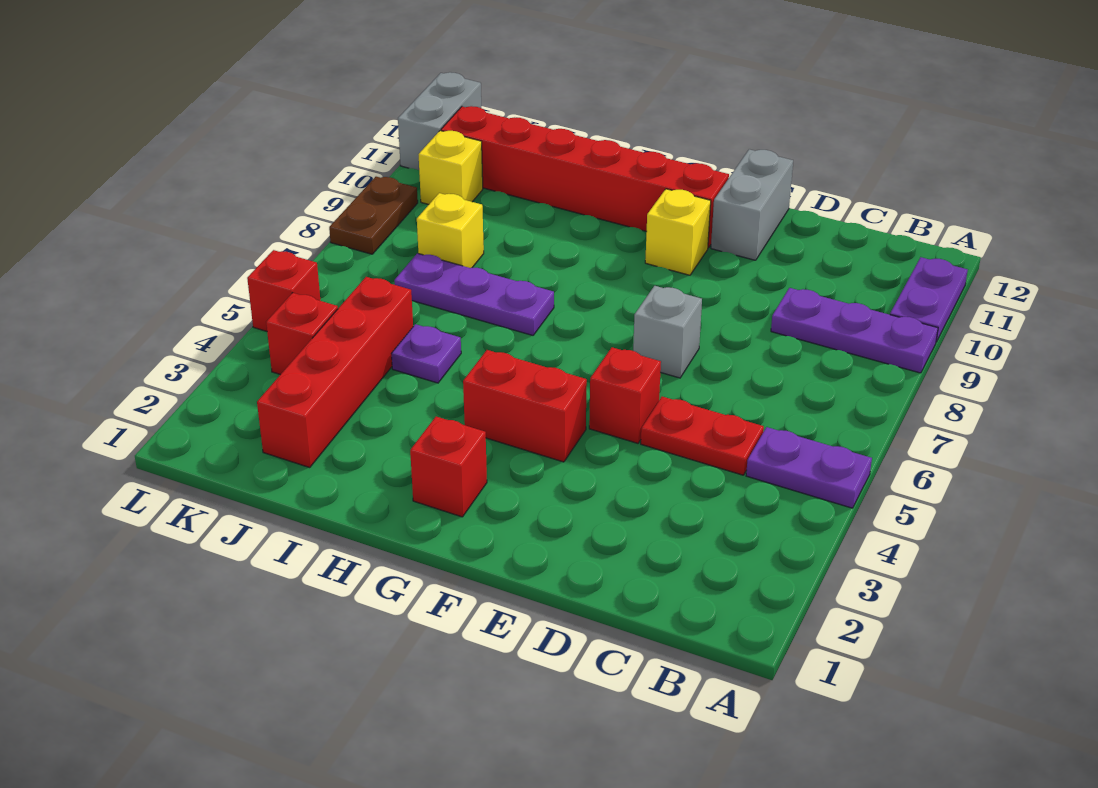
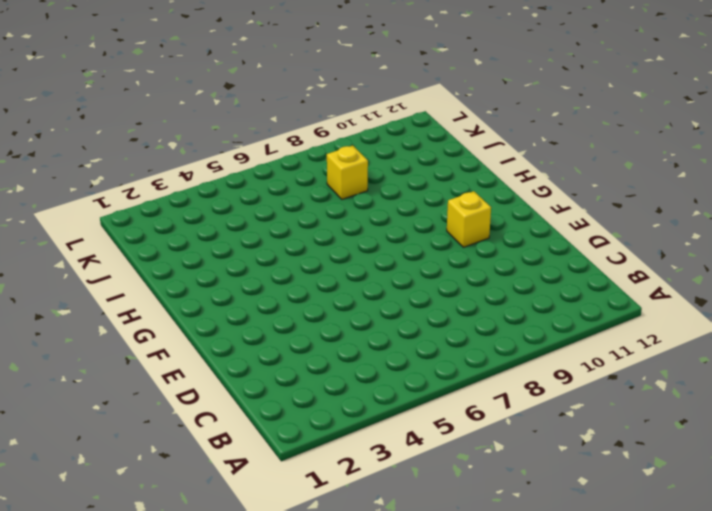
none -> purple plate A5:B5 level 1
none -> purple plate A9:C9 level 1
none -> purple plate A10:A11 level 1

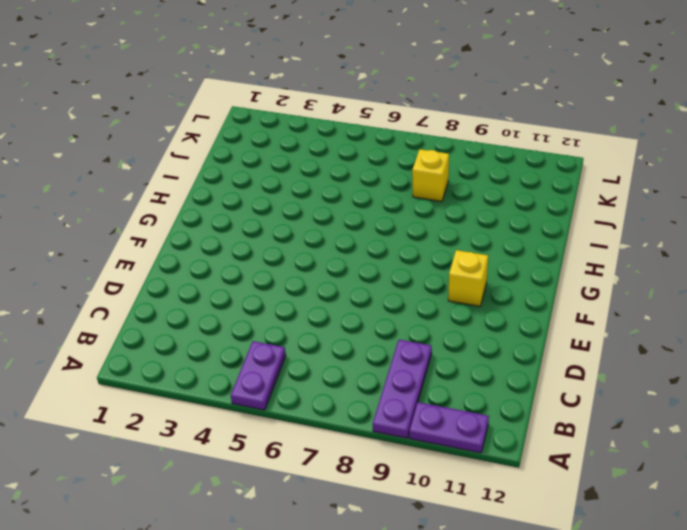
none -> red plate C5:D5 level 1
none -> red brick E5 level 1
none -> grey brick E7 level 1

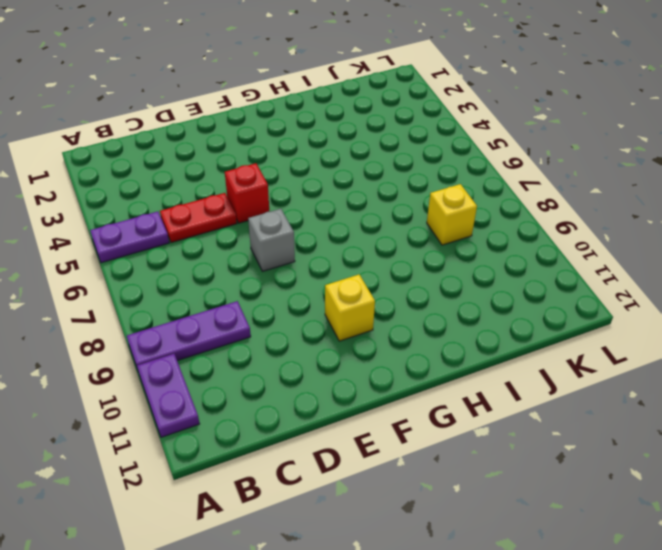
none -> grey brick E11:E12 level 1
none -> red brick F4:G4 level 1
none -> red brick F11:K11 level 1

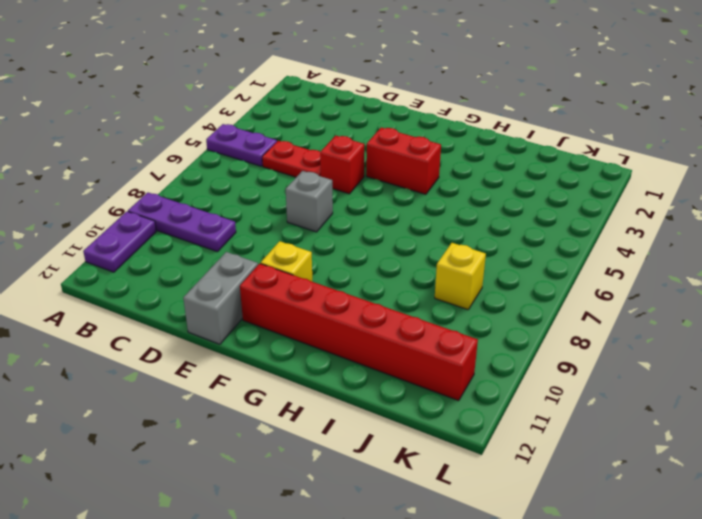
none -> red brick G2 level 1
none -> purple plate H7:J7 level 1
none -> purple plate I5 level 1

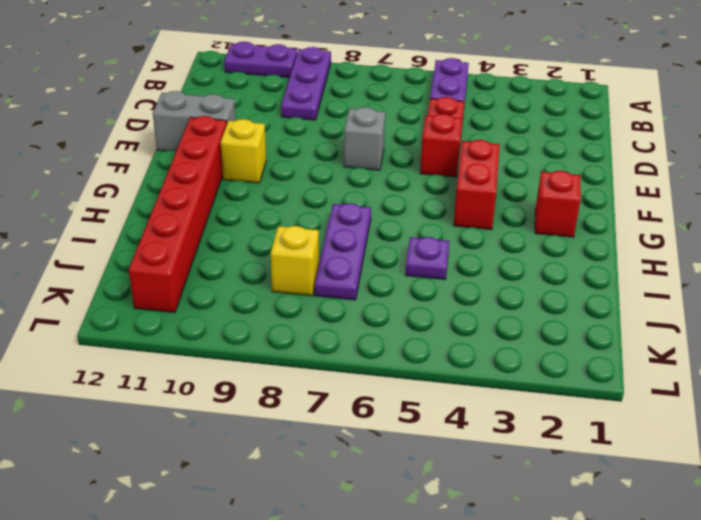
none -> red brick J2:J5 level 1
none -> red brick K4 level 1
none -> yellow brick K10 level 1

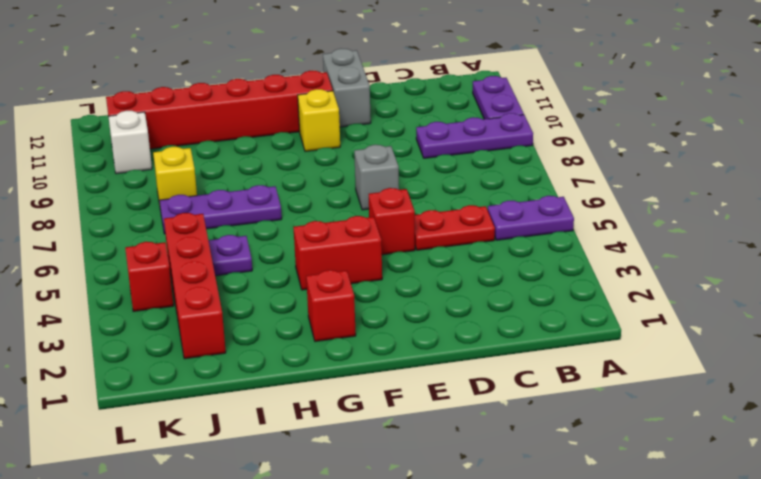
white brick K10 level 1 -> yellow brick K10 level 1
none -> red brick L5 level 1
none -> brown plate L8:L9 level 1
none -> grey brick L11:L12 level 1

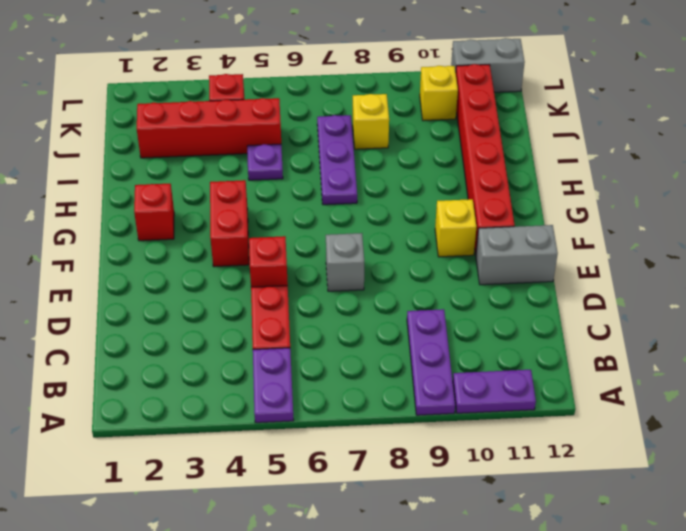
none -> red brick L5 level 1
none -> brown plate L8:L9 level 1

